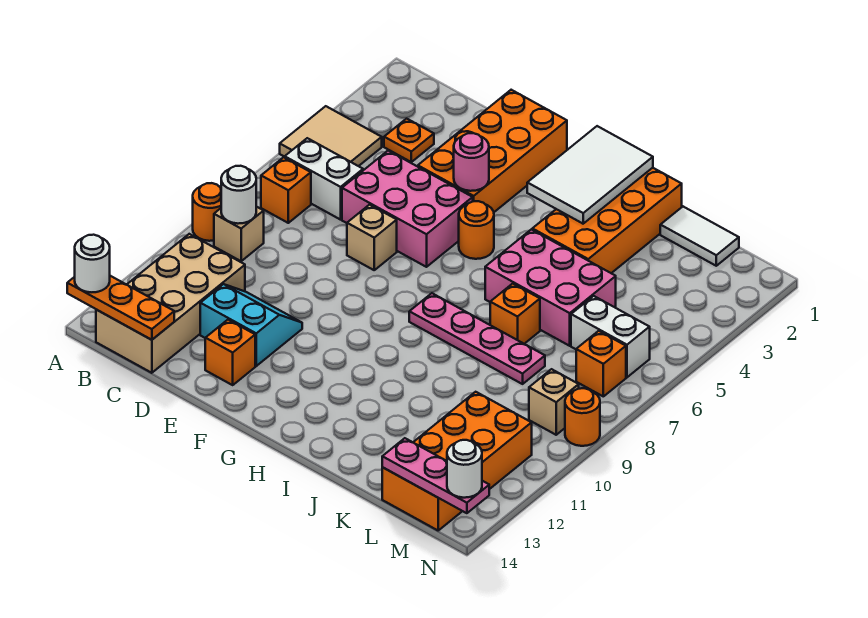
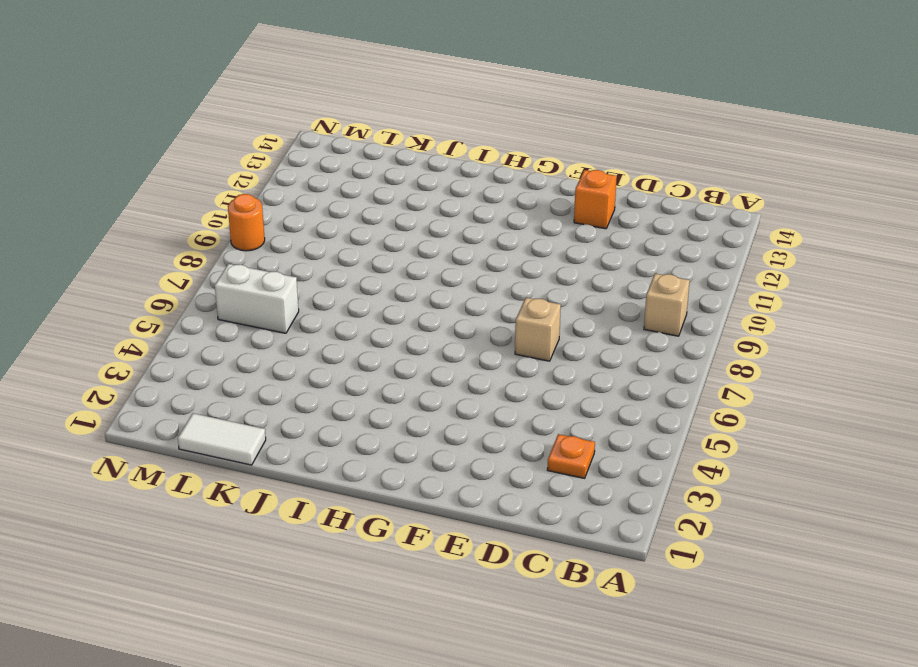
none -> tan tile A4:B5 level 1
none -> orange round brick A9 level 1
none -> white brick B6:C6 level 1
none -> orange brick B7 level 1

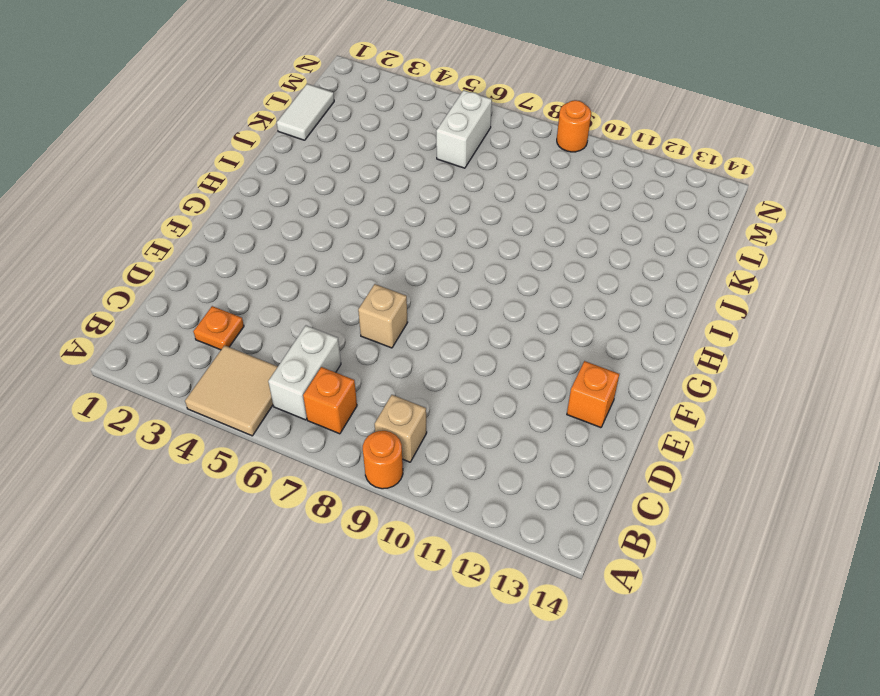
none -> tan brick B11:C14 level 1
none -> pink brick D5:F6 level 1
none -> cyan slope D11:E12 level 1 top 12
none -> orange brick E1:F4 level 1

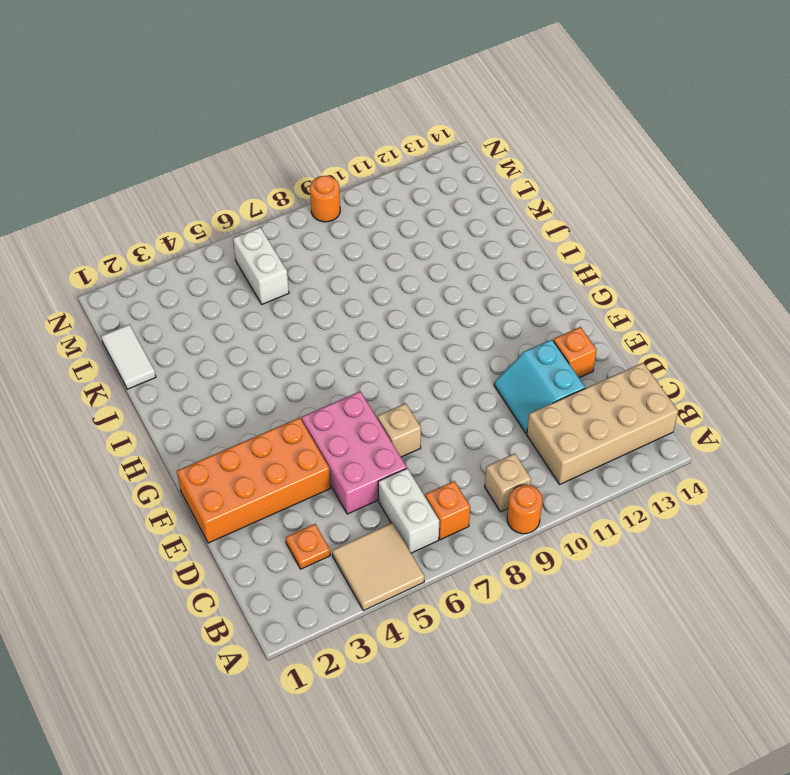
none -> orange round brick G5 level 1
none -> pink plate H8:K8 level 1
none -> orange brick I1:J4 level 1
none -> pink brick I5:K6 level 1

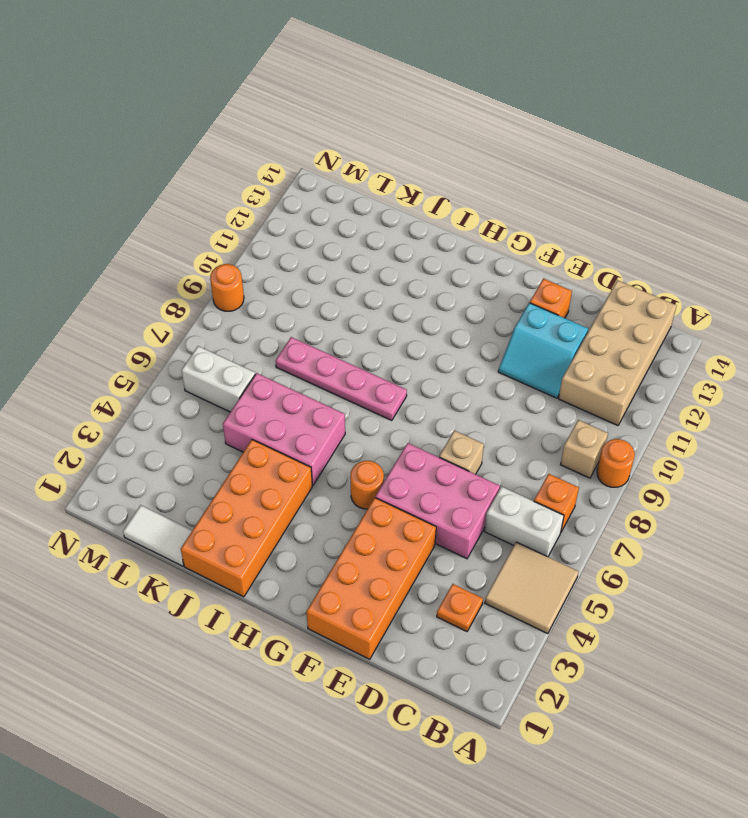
none -> orange brick J7 level 1
none -> orange brick L11:M14 level 1
none -> orange brick M7 level 1
none -> tan brick M9 level 1

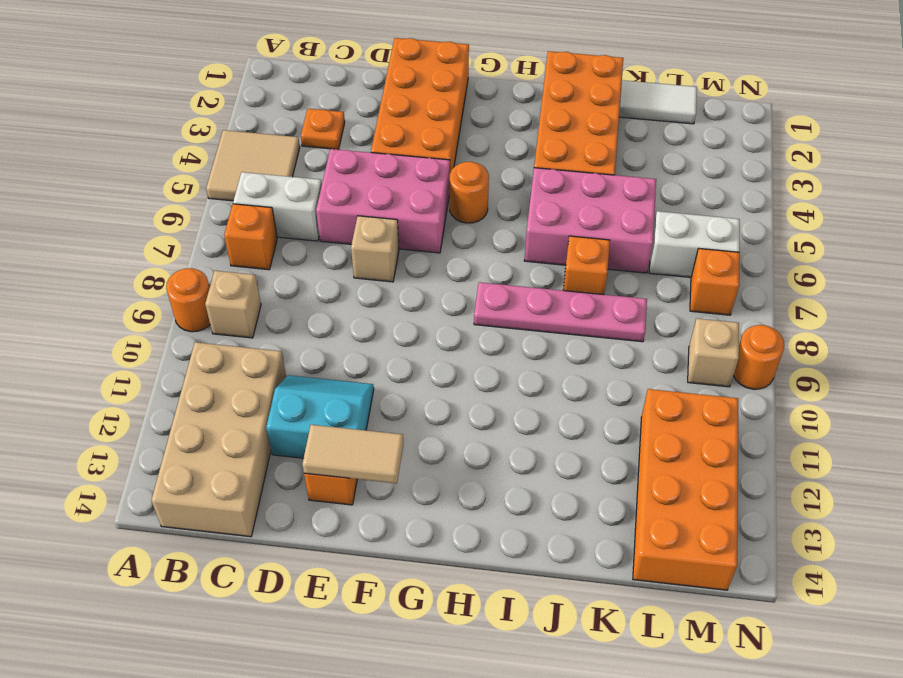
tan tile E13:F13 level 2 -> none
none -> orange plate A14:C14 level 2
none -> white round brick B9 level 2
none -> pink round brick F4 level 2
none -> white tile H1:I3 level 2

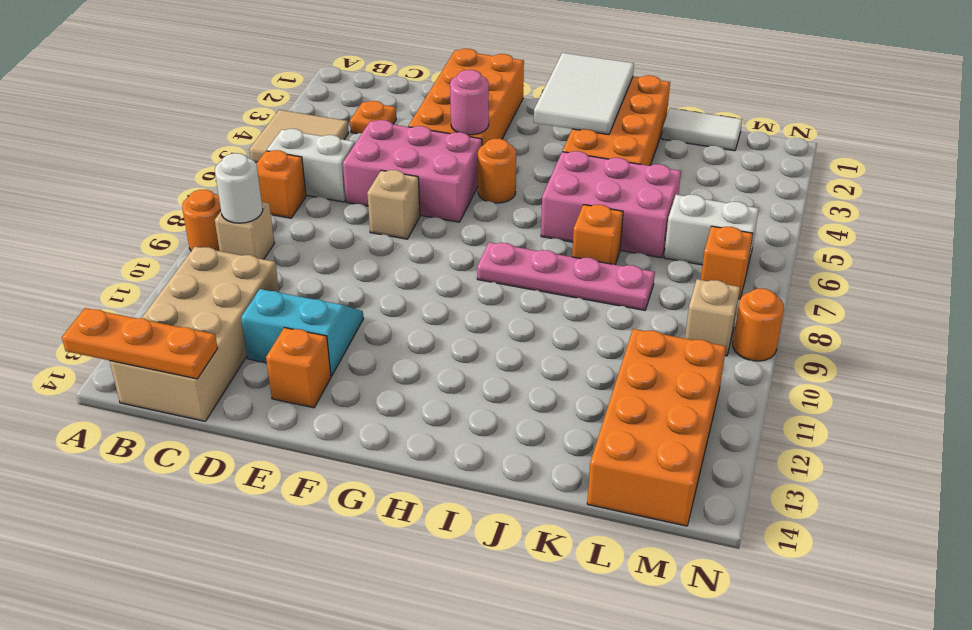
none -> pink plate L14:N14 level 2
none -> white round brick A14 level 3
none -> white round brick N14 level 3

